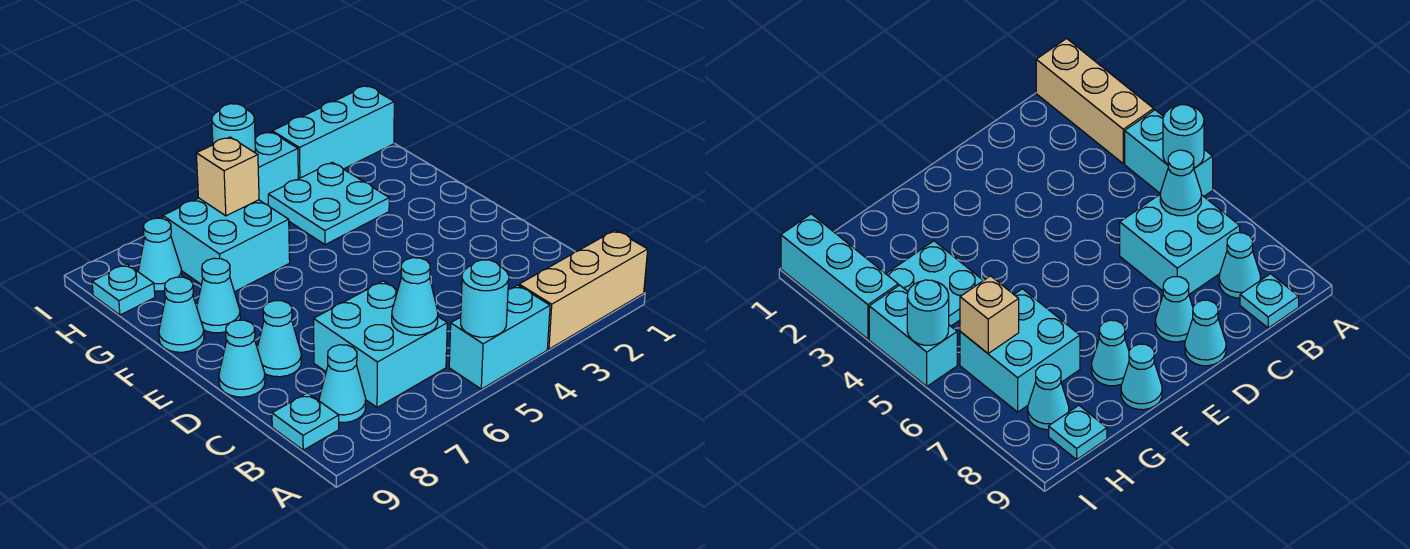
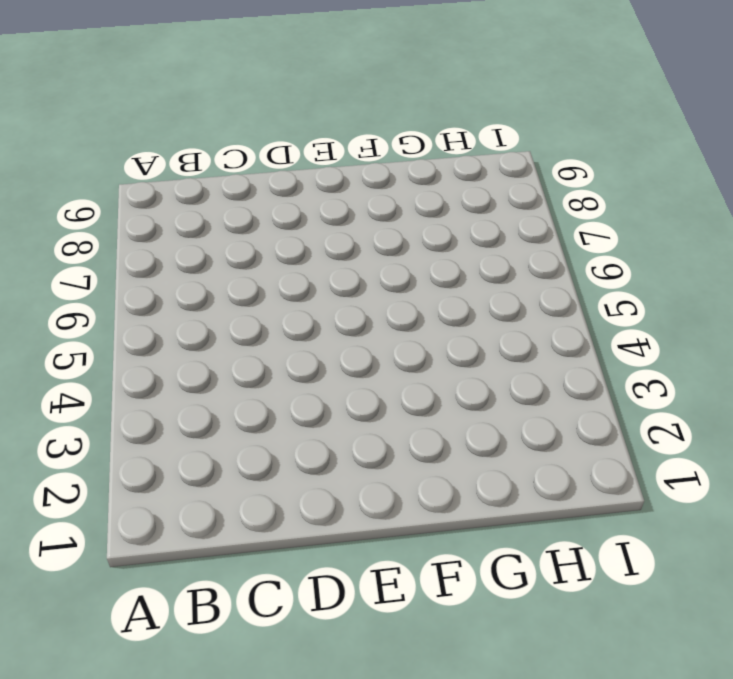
none -> tan brick A1:A3 level 1
none -> cyan brick A4:A5 level 1
none -> cyan brick B6:C7 level 1

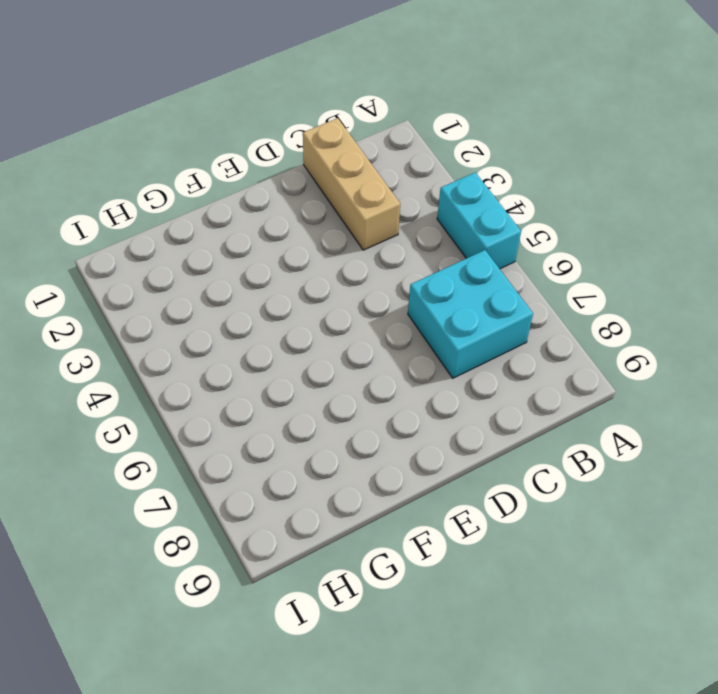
tan brick C1:C3 level 1 -> tan brick A1:A3 level 1
none -> cyan cone B8 level 1
none -> cyan plate B9 level 1
none -> cyan cone D8 level 1

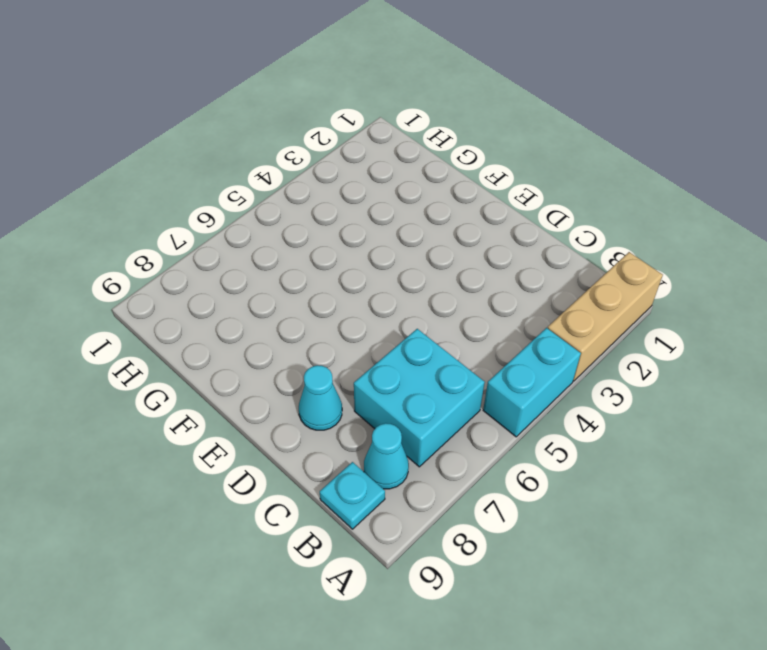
none -> cyan cone D9 level 1
none -> cyan cone F8 level 1
none -> cyan cone F9 level 1

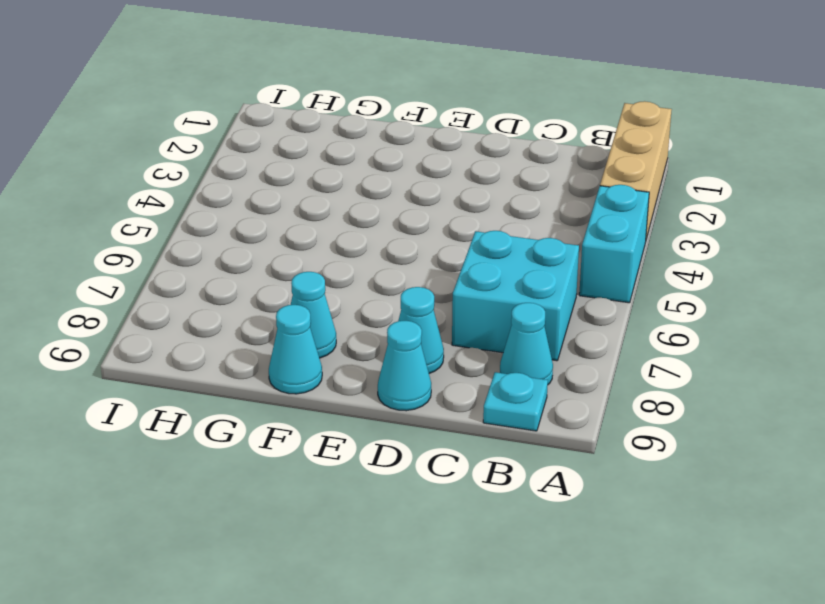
none -> cyan plate G3:H4 level 1
none -> cyan brick G6:H7 level 1
none -> cyan cone H8 level 1

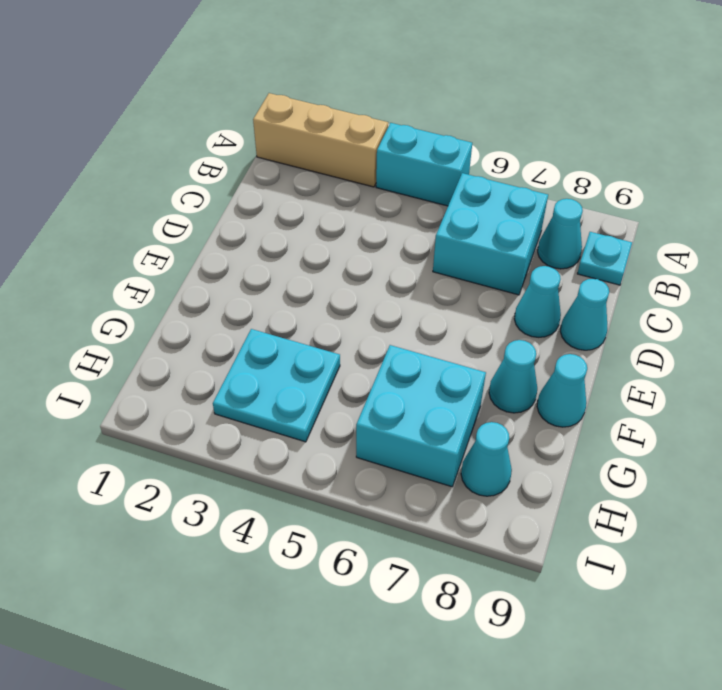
none -> cyan plate H9 level 1
none -> cyan brick I1:I3 level 1
none -> cyan brick I4:I5 level 1

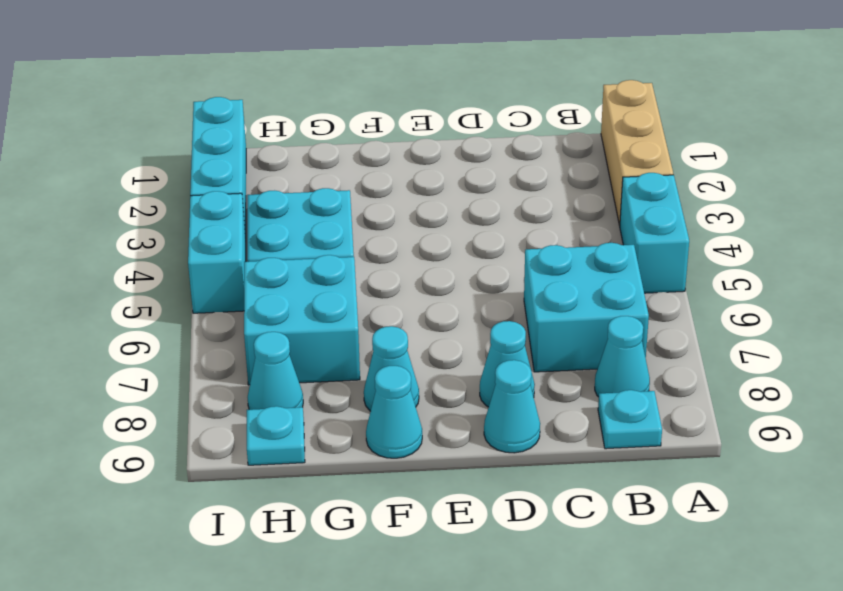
none -> cyan round brick A5 level 2
none -> cyan cone B6 level 2
none -> tan brick H6 level 2

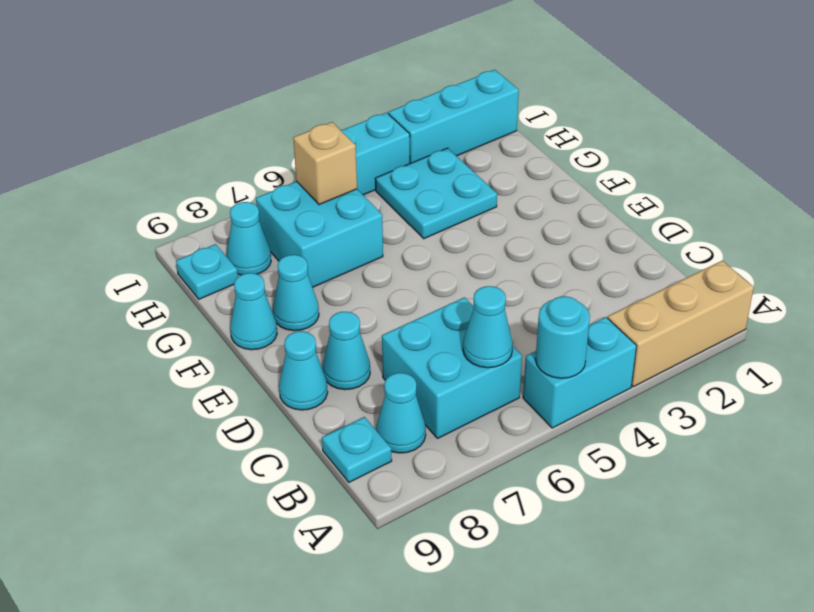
none -> cyan round brick I5 level 2

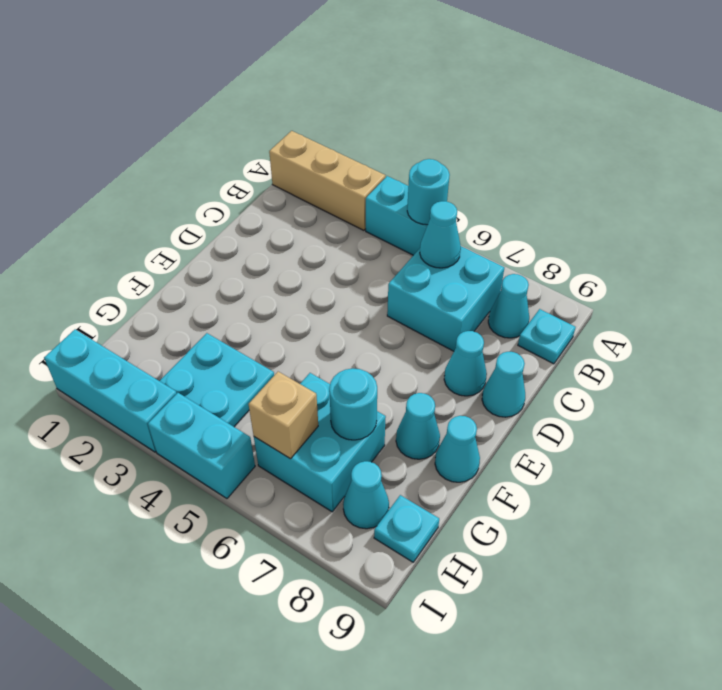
cyan round brick G7 level 2 -> cyan round brick I5 level 2

